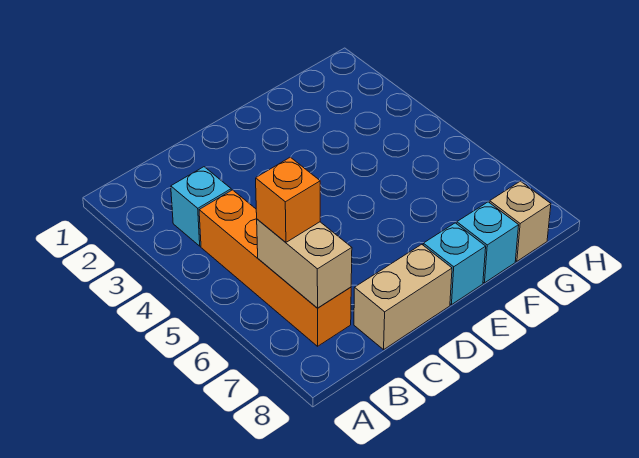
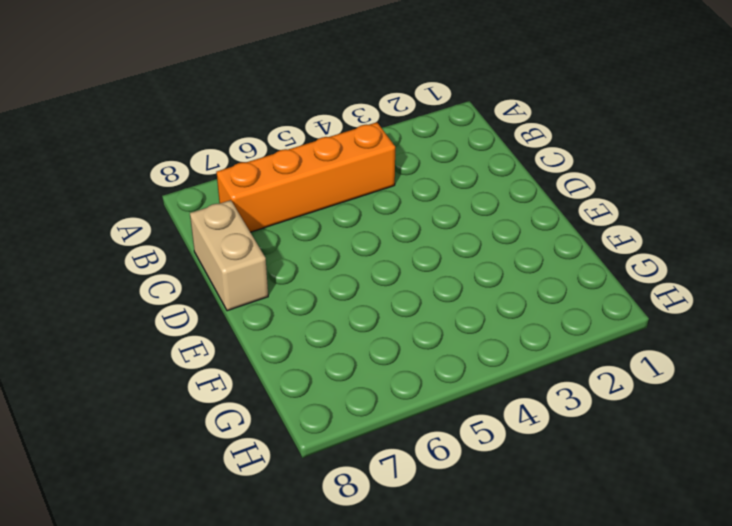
none -> cyan brick B3 level 1
none -> cyan brick E8 level 1

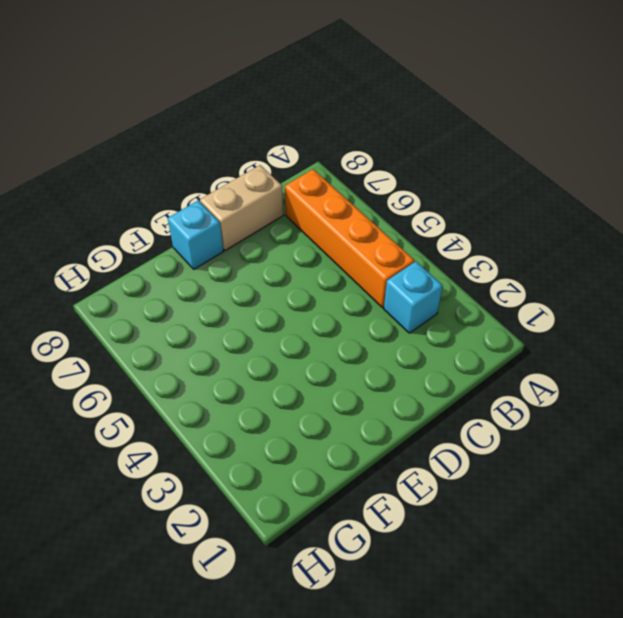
none -> cyan brick F8 level 1
none -> tan brick G8 level 1

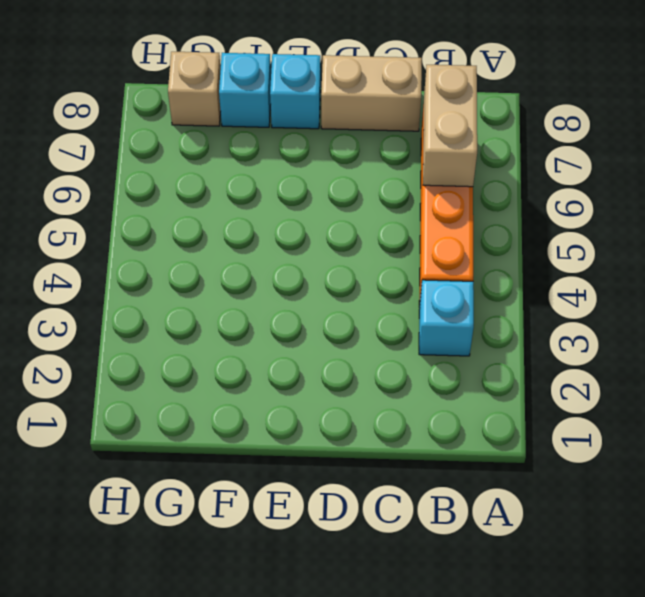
none -> orange brick B6 level 3

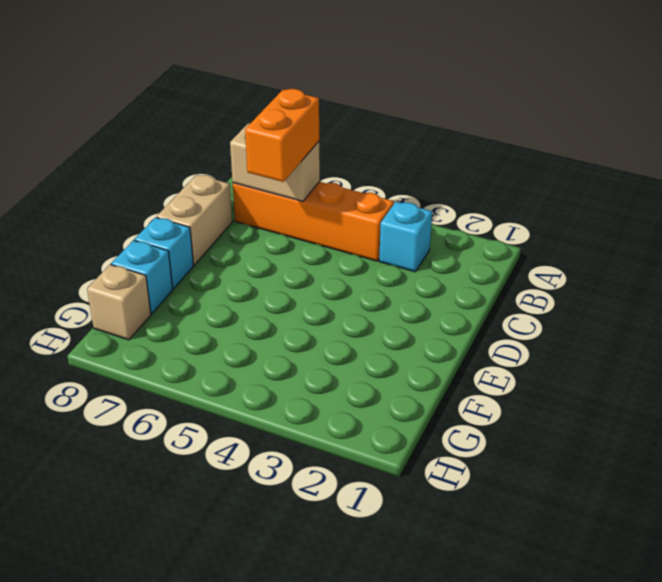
orange brick B6:C6 level 3 -> orange brick B6 level 3

